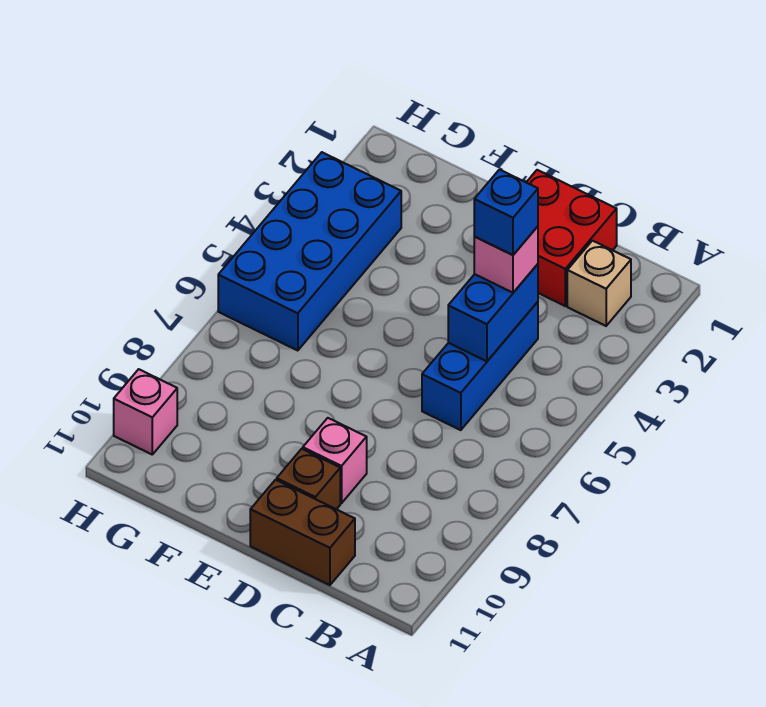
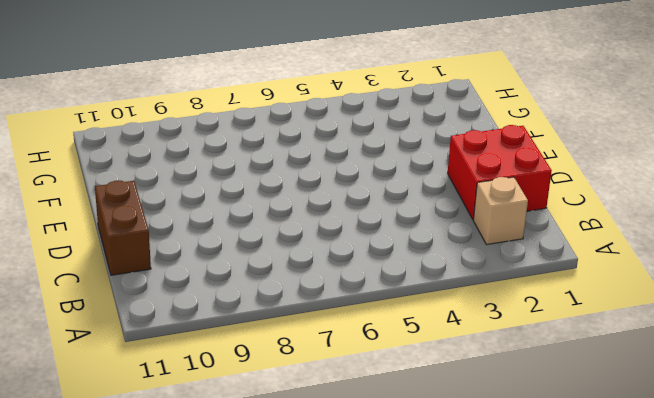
none -> blue brick C4:C6 level 1
none -> pink brick D9 level 1

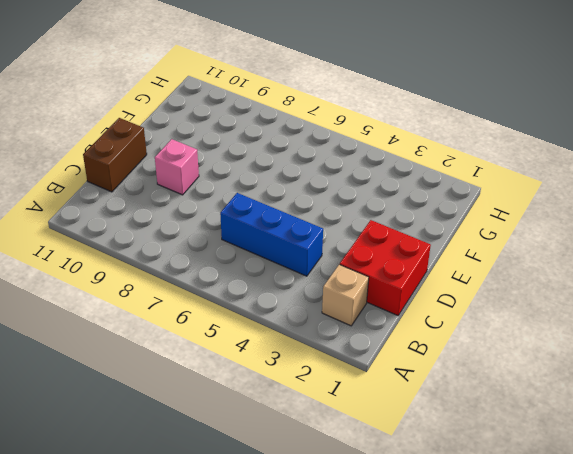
none -> brown brick D10 level 1
none -> blue brick G3:H6 level 1

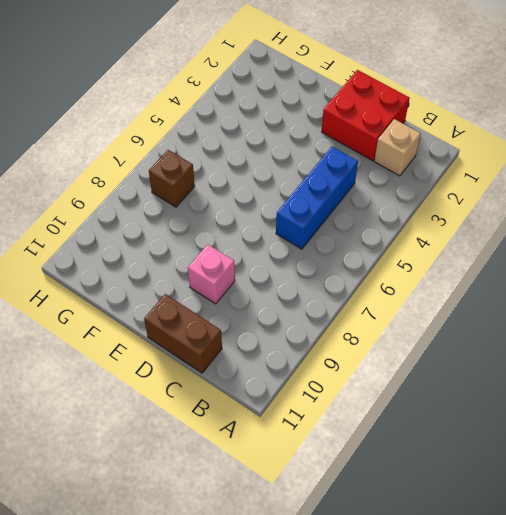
brown brick G7 level 1 -> brown brick D10 level 1
none -> blue brick G3:H6 level 1
none -> pink brick H10 level 1

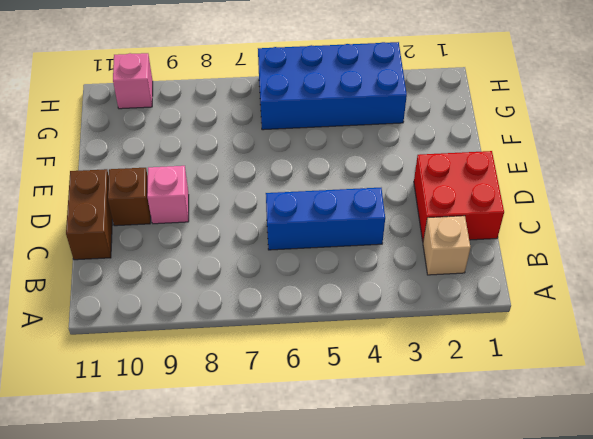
none -> blue brick C4:C5 level 2
none -> pink brick C4 level 3

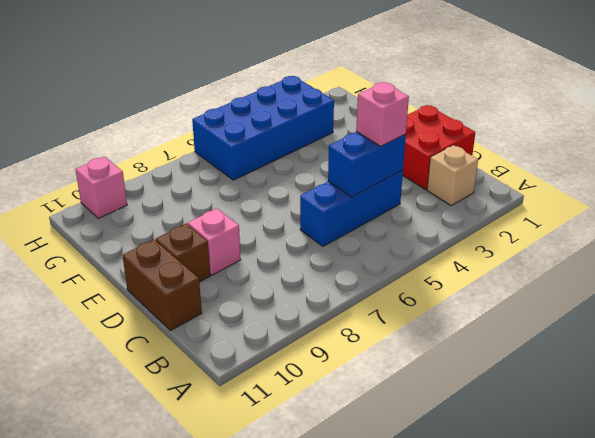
none -> blue brick C4 level 4

